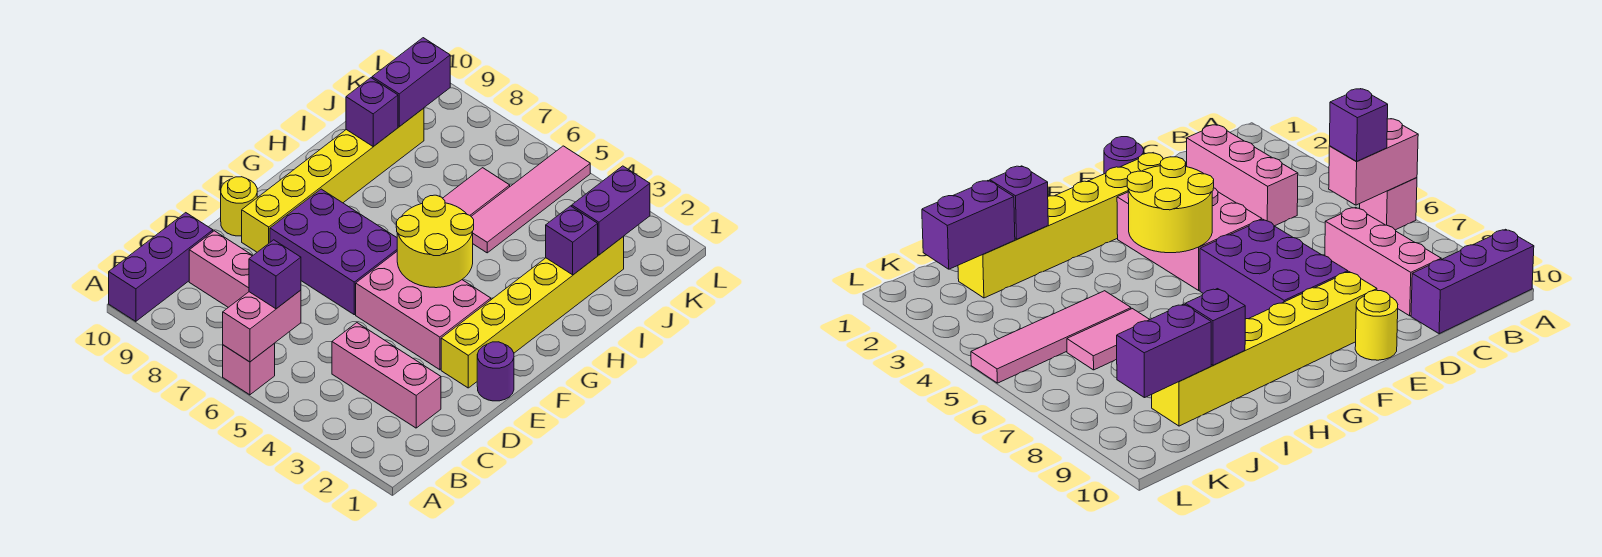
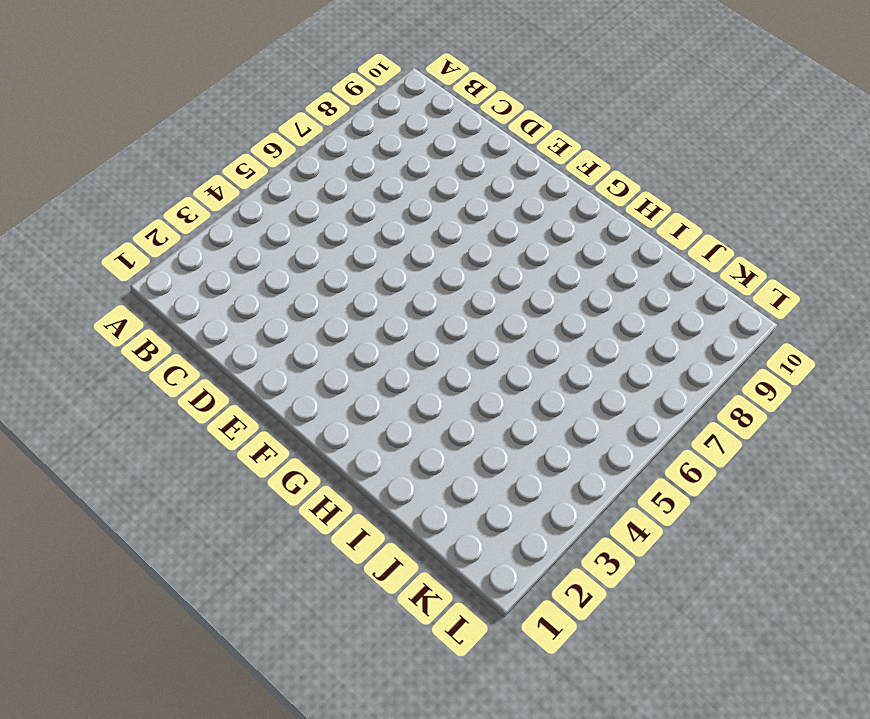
none -> pink brick A6 level 1
none -> purple brick A10:C10 level 1
none -> pink brick C2:C4 level 1

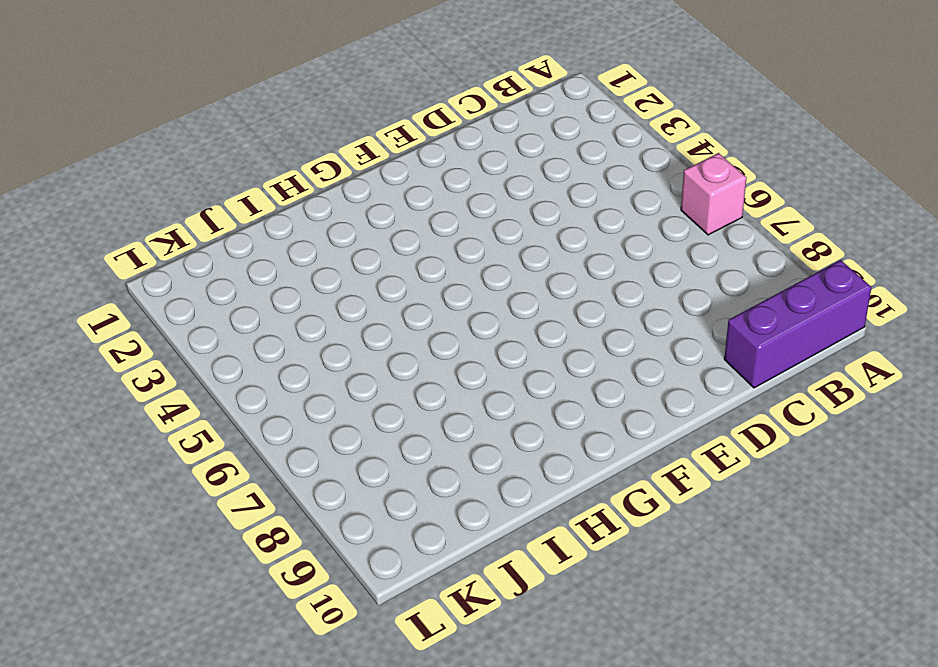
none -> pink brick C2:C4 level 1
none -> pink brick C7:C9 level 1
none -> purple round brick E1 level 1

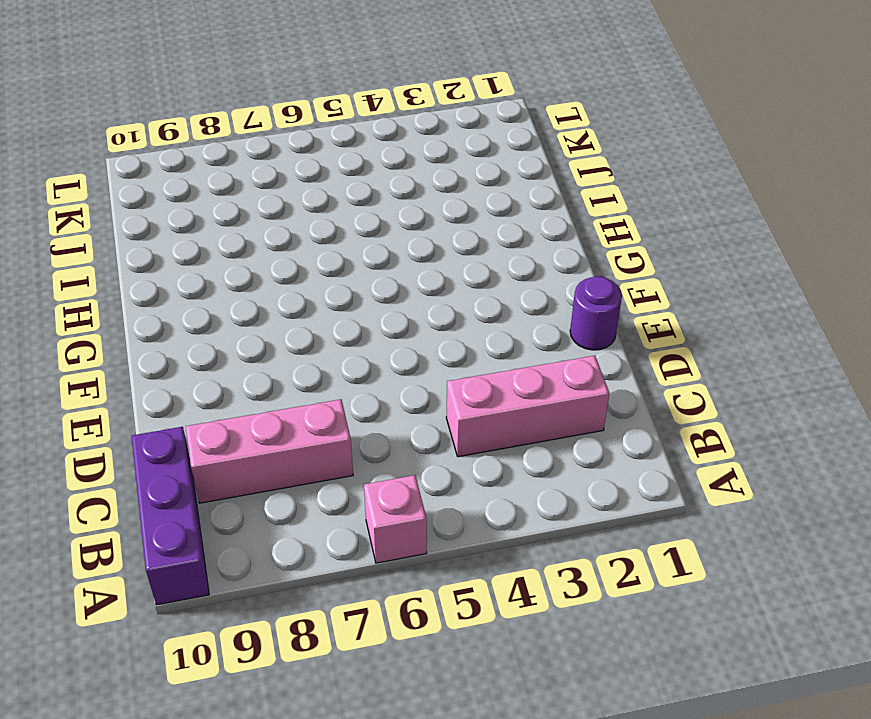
none -> yellow brick E2:J2 level 1
none -> pink brick E3:F5 level 1
none -> purple brick E6:F8 level 1

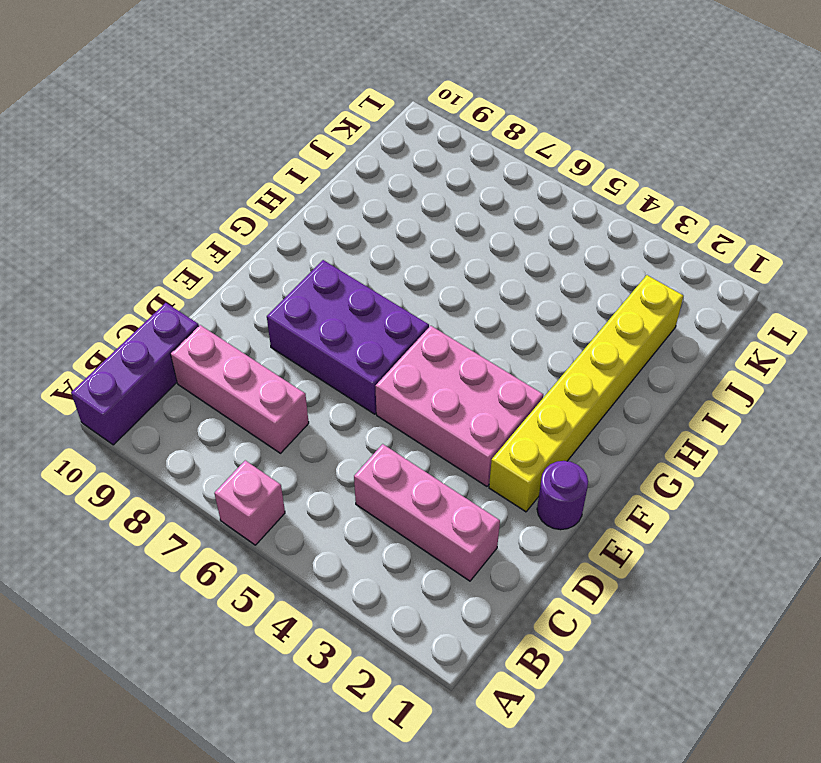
none -> yellow brick E9:J9 level 1
none -> yellow round brick E10 level 1
none -> pink tile I5:L5 level 1

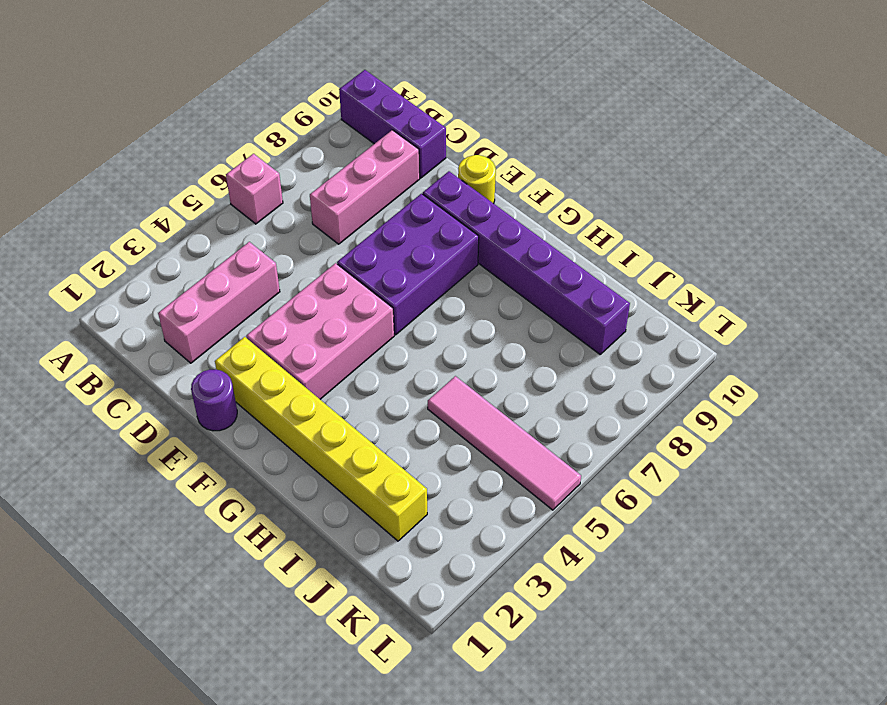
purple brick E9:J9 level 1 -> yellow brick E9:J9 level 1
none -> pink tile I6:J6 level 1
none -> pink brick A6:B6 level 2
none -> yellow round brick F4:G5 level 2

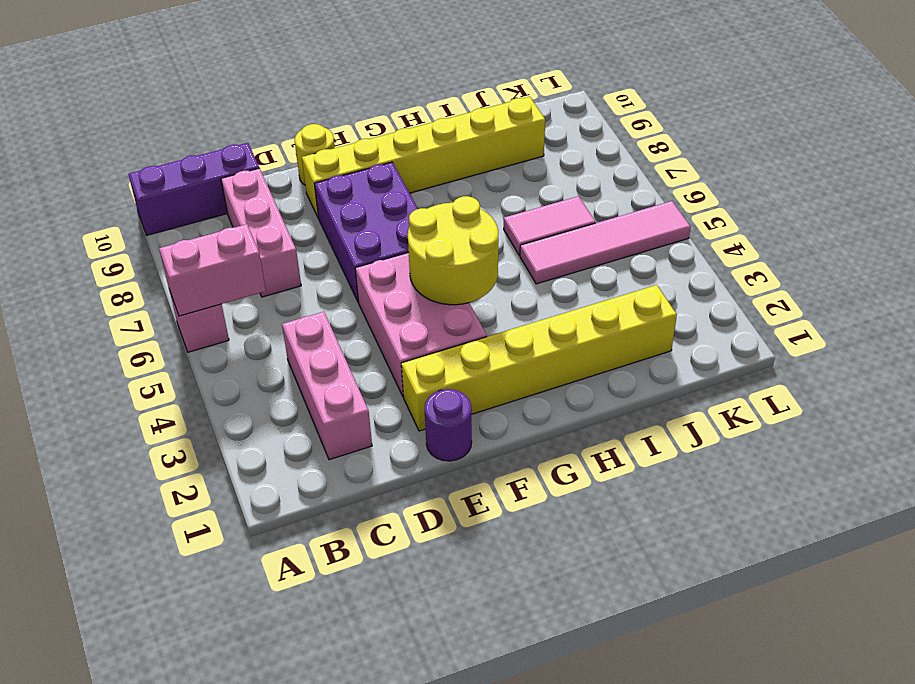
none -> purple brick I2 level 2
none -> purple brick I9 level 2
none -> purple brick J2:K2 level 2

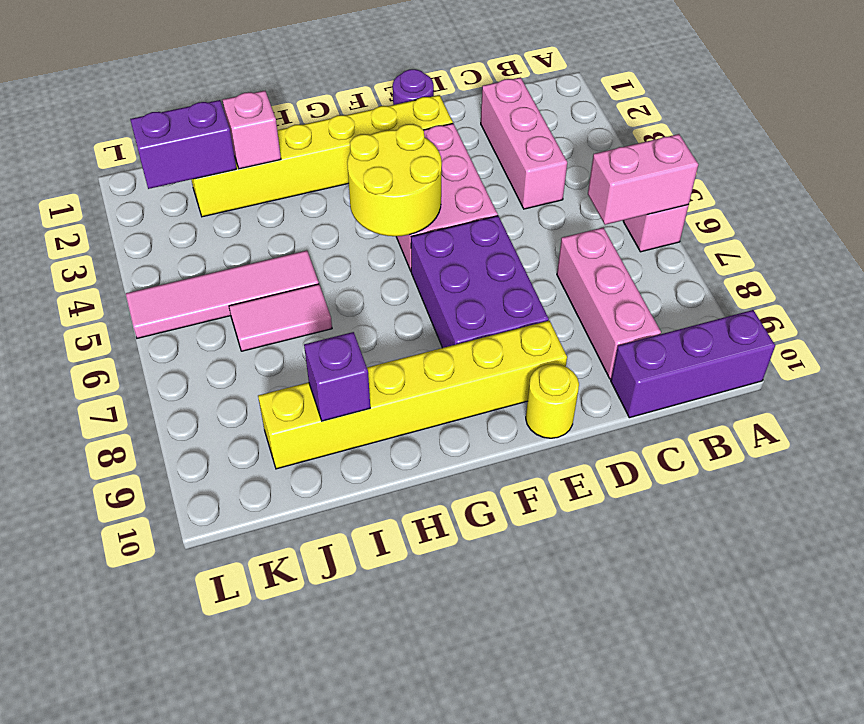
pink brick I2 level 2 -> purple brick I2 level 2
none -> purple brick J9:K9 level 2
none -> purple brick B6 level 3

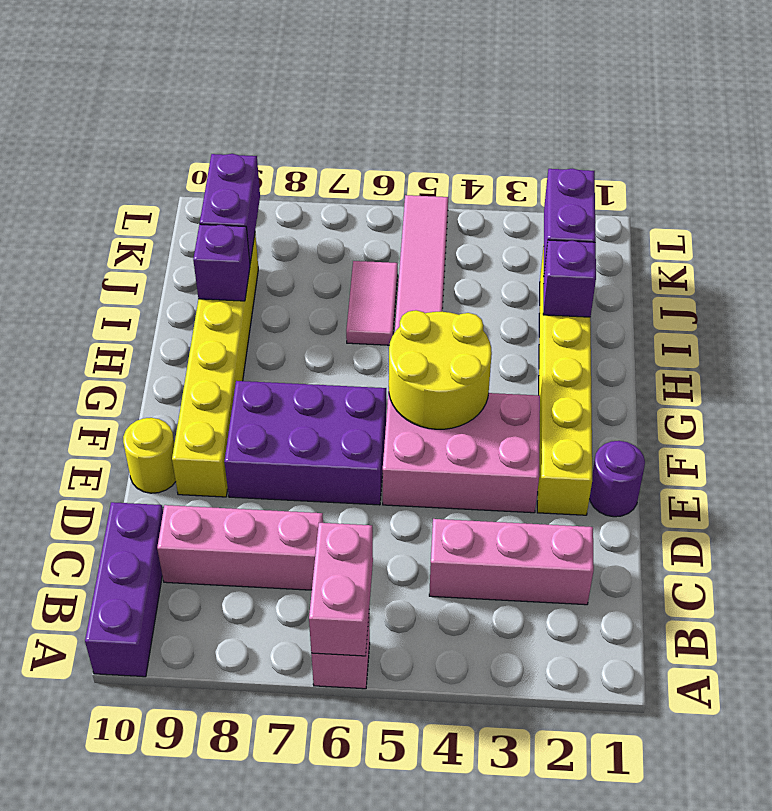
none -> purple brick B6 level 3

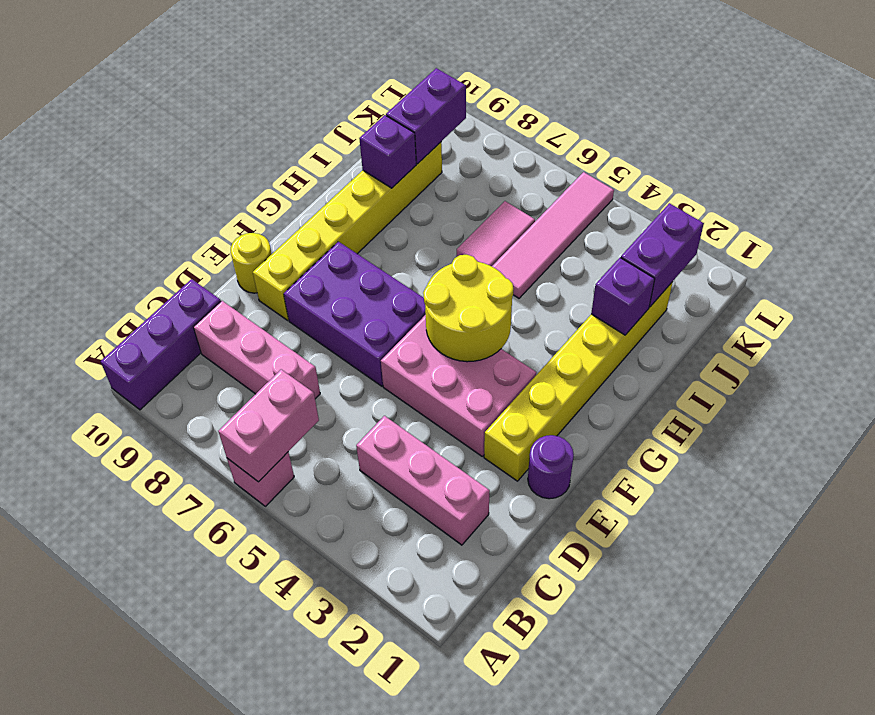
none -> purple brick B6 level 3

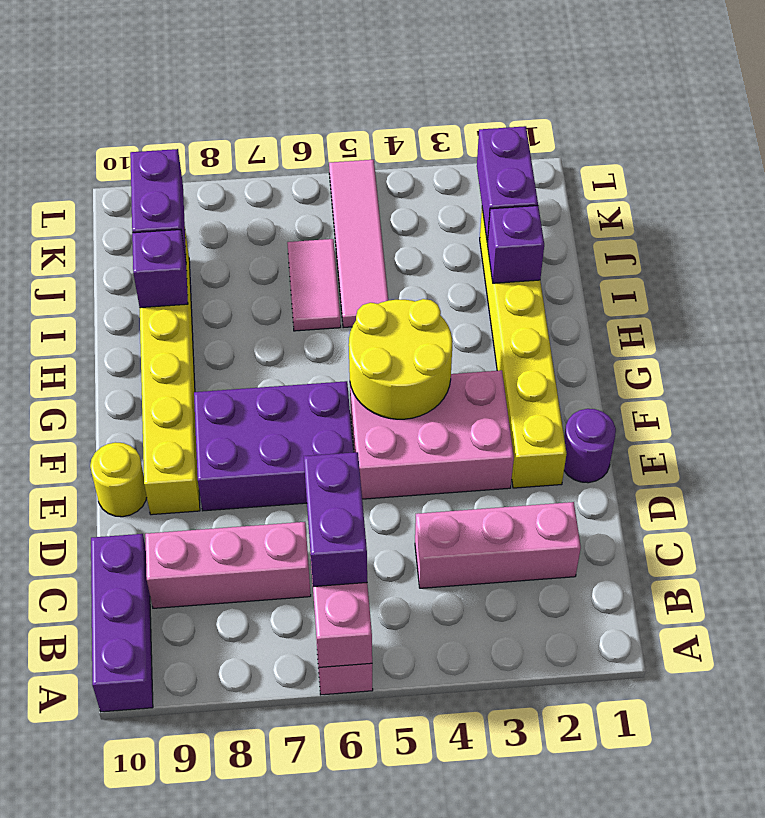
purple brick B6:C6 level 3 -> purple brick B6 level 3

